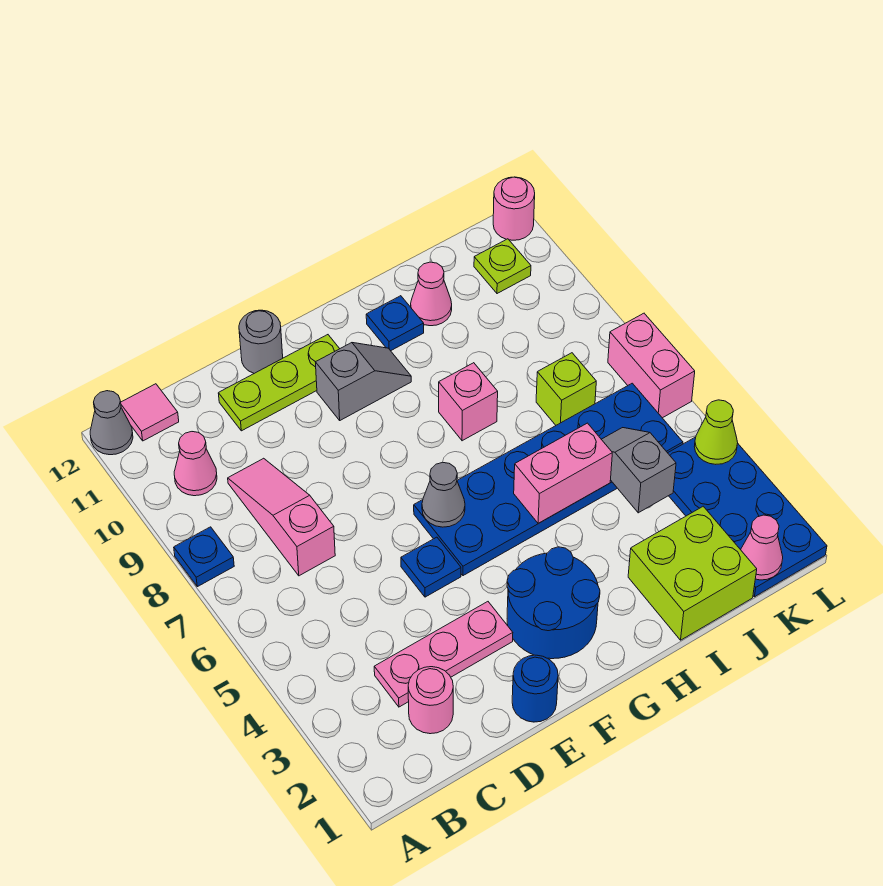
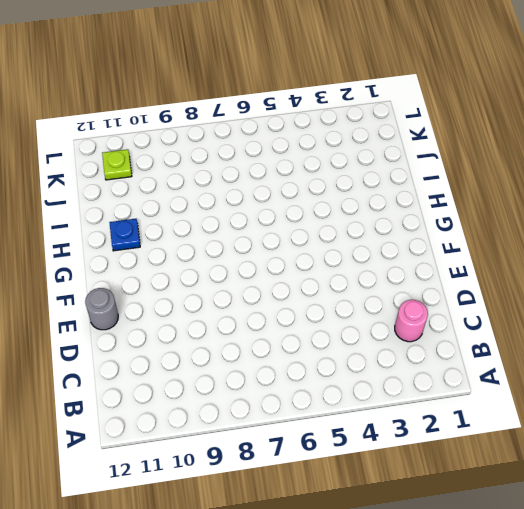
none -> blue plate A8 level 1
none -> grey cone A12 level 1
none -> pink cone B10 level 1

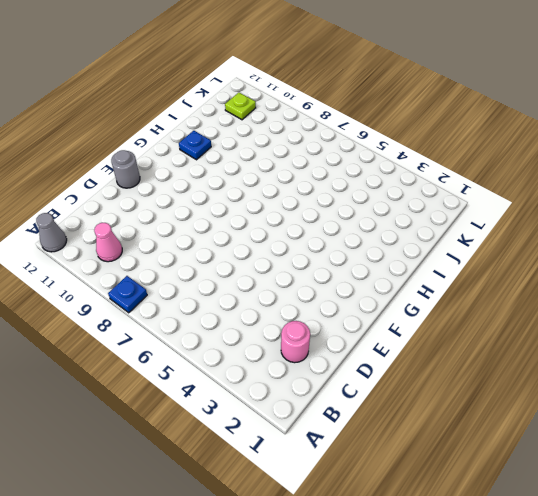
none -> pink tile B12 level 1
none -> pink plate C3:E3 level 1
none -> pink slope C7:C9 level 1 top 7

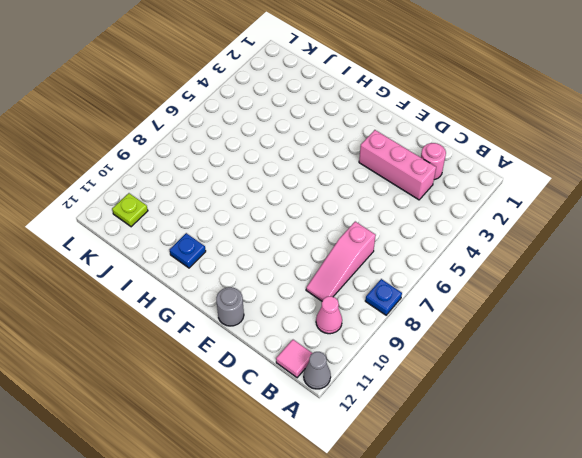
pink brick C3:E3 level 1 -> pink plate C3:E3 level 1
none -> lime plate D11:F11 level 1
none -> blue round brick E1 level 1
none -> blue plate E5 level 1

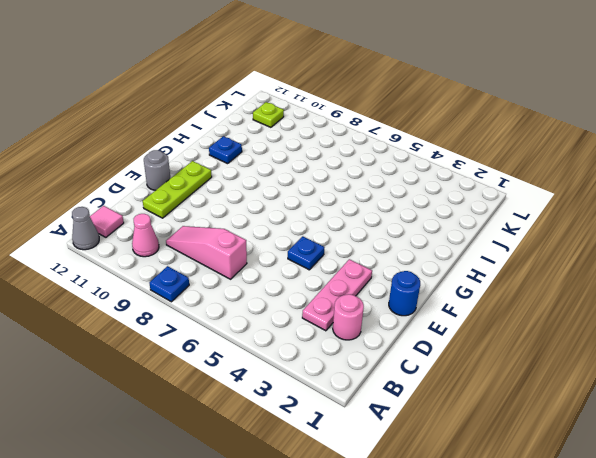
none -> blue round brick F2:G3 level 1
none -> blue plate F5:K6 level 1
none -> grey slope F10:G10 level 1 top F

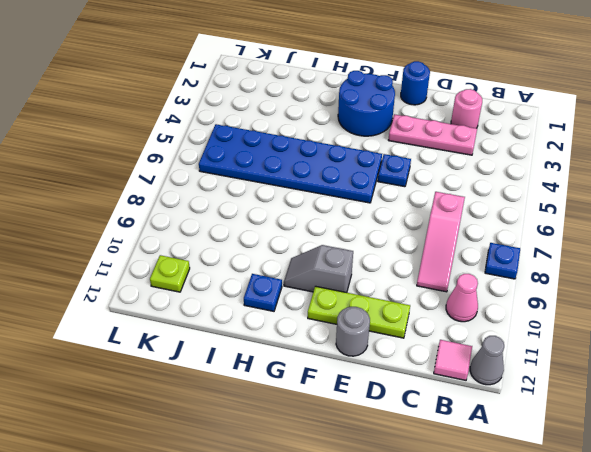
none -> pink brick H8 level 1
none -> lime brick I1:J2 level 1
none -> pink cone I11 level 1

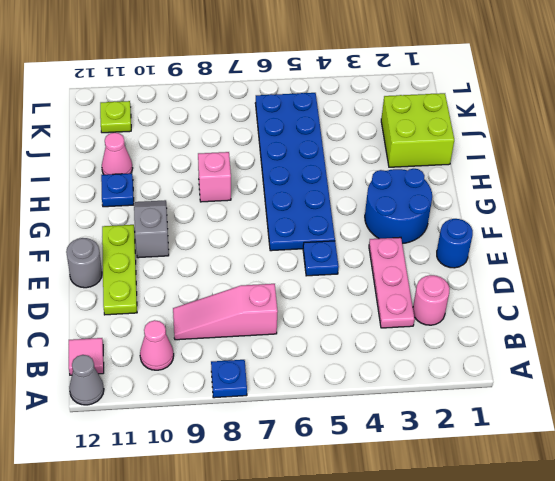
none -> lime brick J7 level 1
none -> blue plate K1:L4 level 1
none -> pink brick L6:L7 level 1

